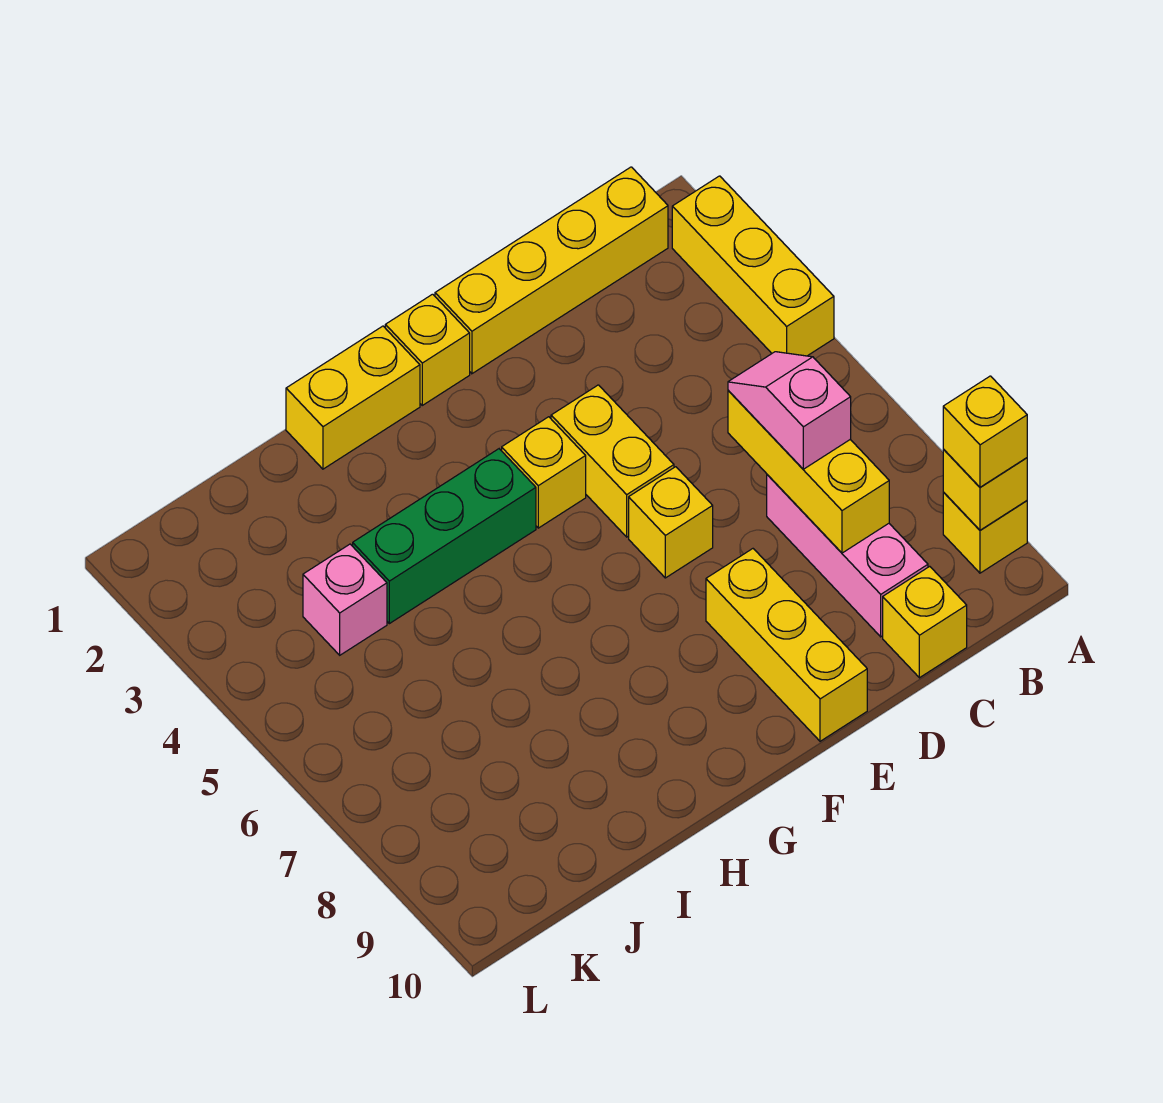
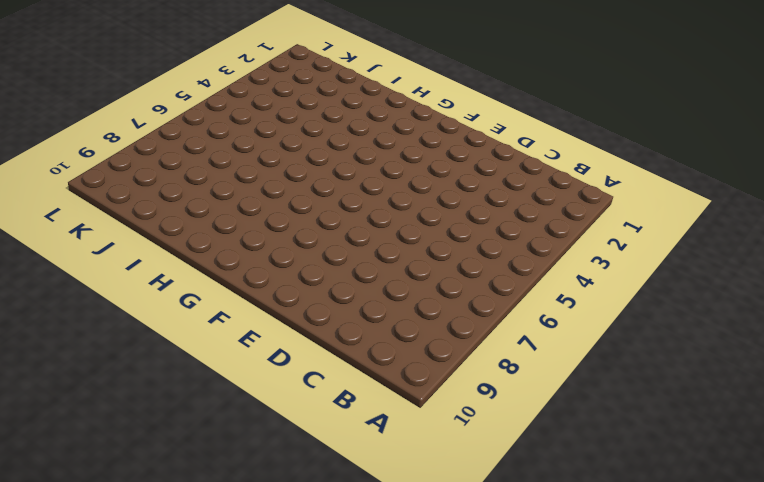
none -> yellow brick A2:A4 level 1
none -> yellow brick A9 level 1
none -> yellow brick B1:E1 level 1

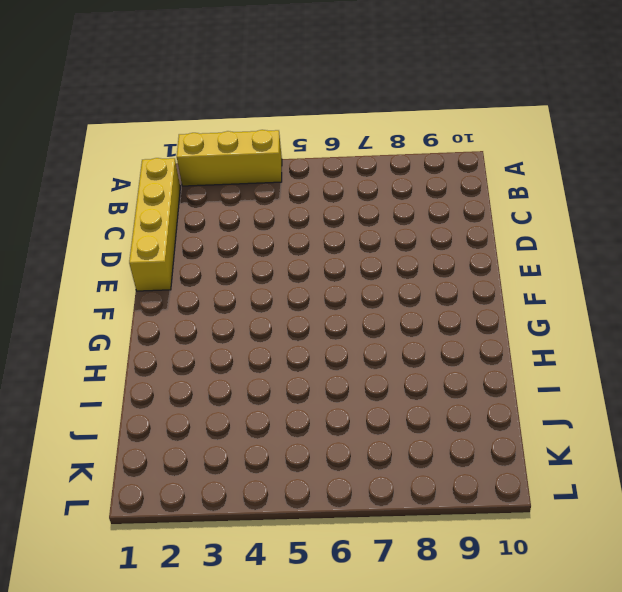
none -> yellow brick A9 level 1
none -> pink brick C7:C9 level 1
none -> yellow brick C10 level 1

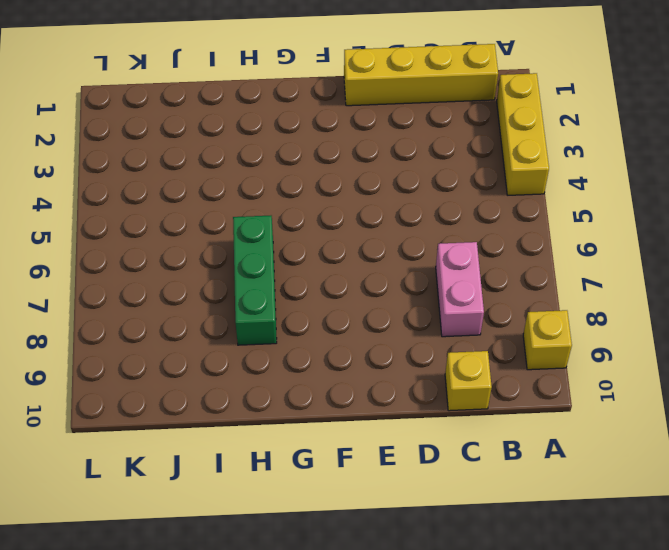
pink brick C7:C8 level 1 -> pink brick C7:C9 level 1
green brick H6:H8 level 1 -> green brick G4:I4 level 1
none -> yellow brick E4:E5 level 1
none -> yellow brick E6 level 1
none -> yellow brick E8:E10 level 1

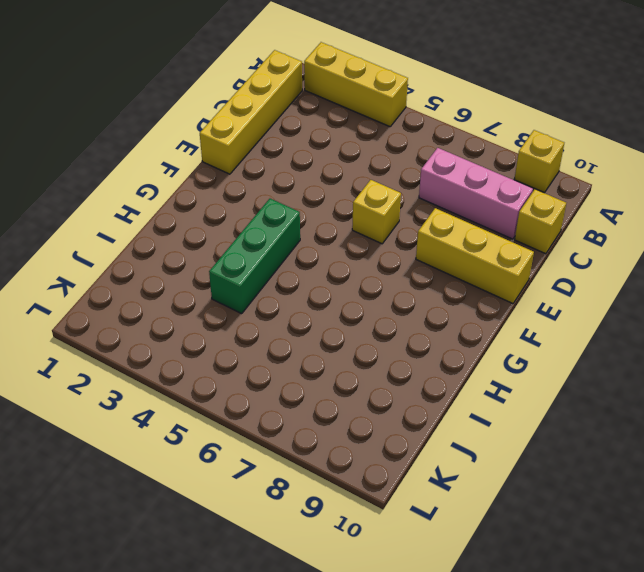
none -> yellow brick E4:E5 level 1
none -> yellow brick F1 level 1
none -> yellow brick F4 level 1

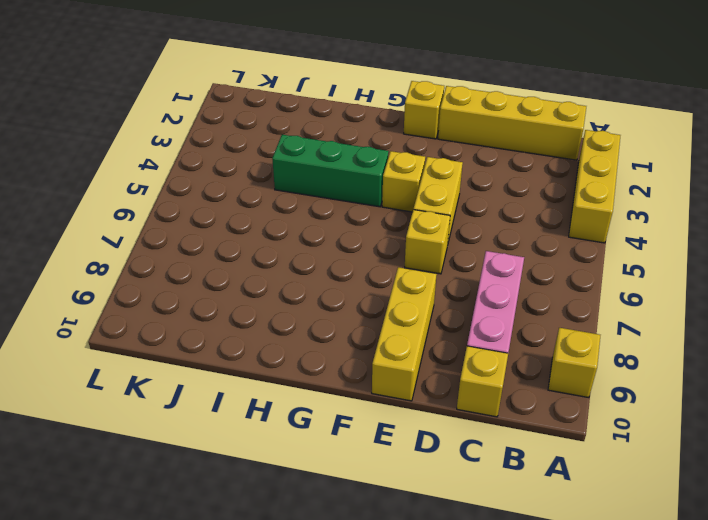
none -> yellow brick G1:H1 level 1
none -> pink brick J4 level 1
none -> yellow brick A9 level 2

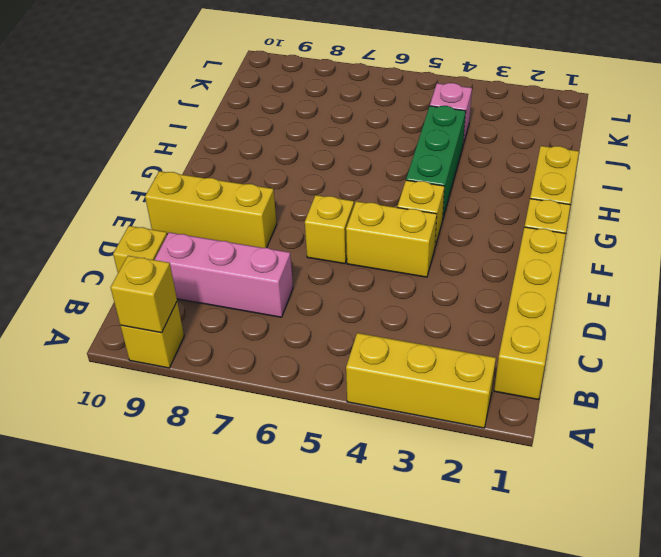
none -> yellow brick C6:C8 level 2
none -> yellow brick A9 level 3
none -> pink slope C6:C7 level 3 top 7

